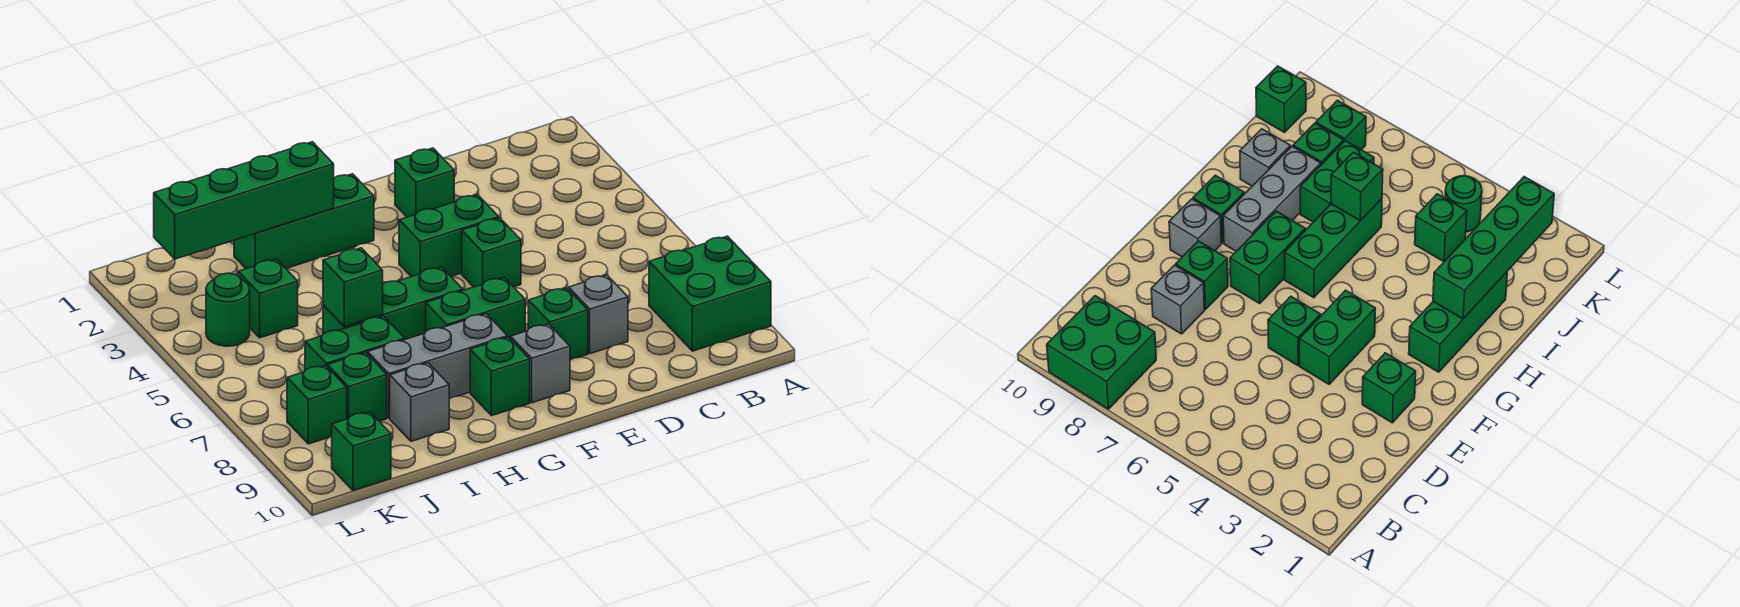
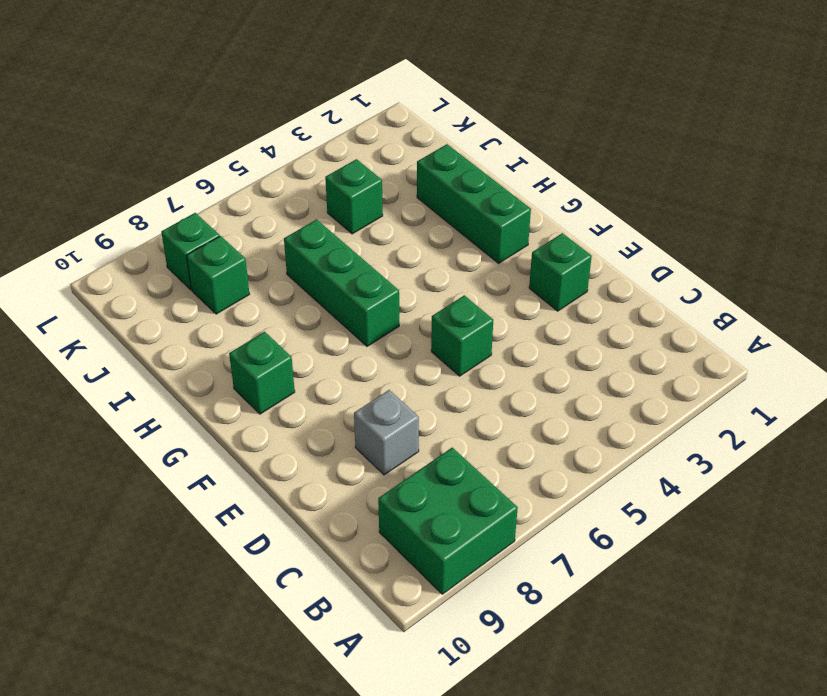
none -> green brick E4:F4 level 1
none -> green brick E8 level 1
none -> green brick F7:G7 level 1

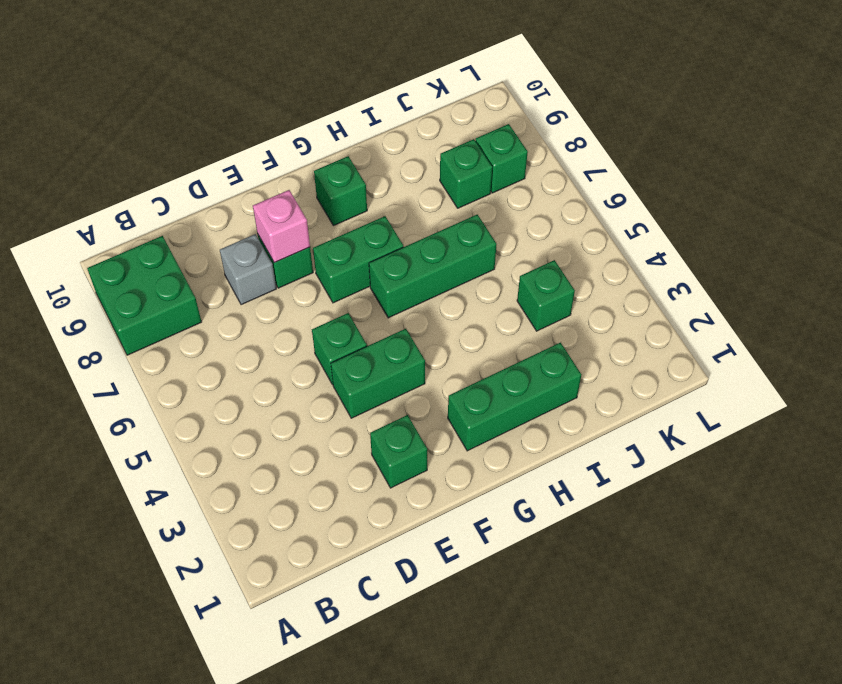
pink brick E8 level 2 -> none
none -> grey brick F9 level 1
none -> grey brick G8:I8 level 1
none -> green brick I7:J7 level 1

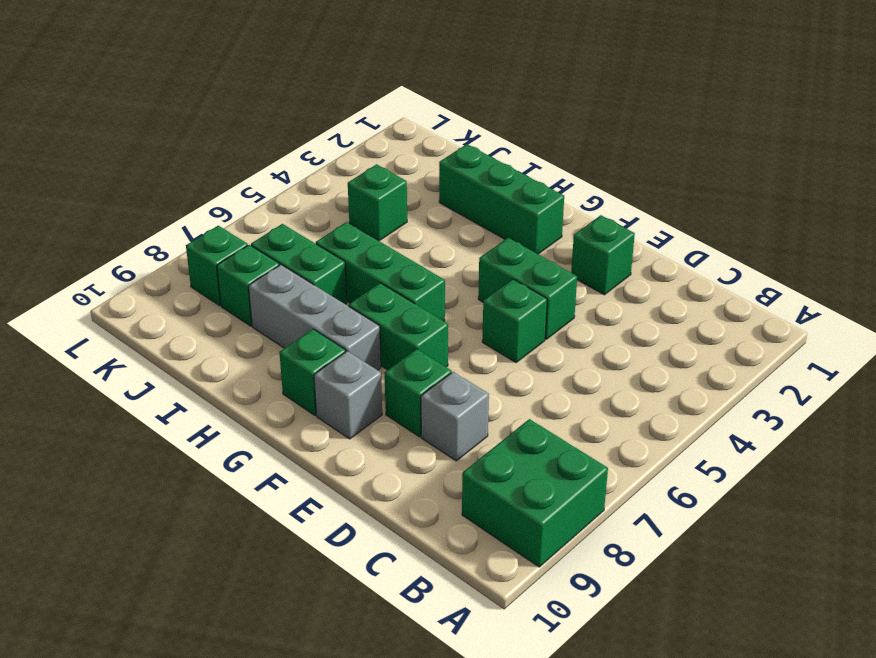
none -> grey brick I9 level 1
none -> green round brick K4 level 1
none -> green brick K10 level 1

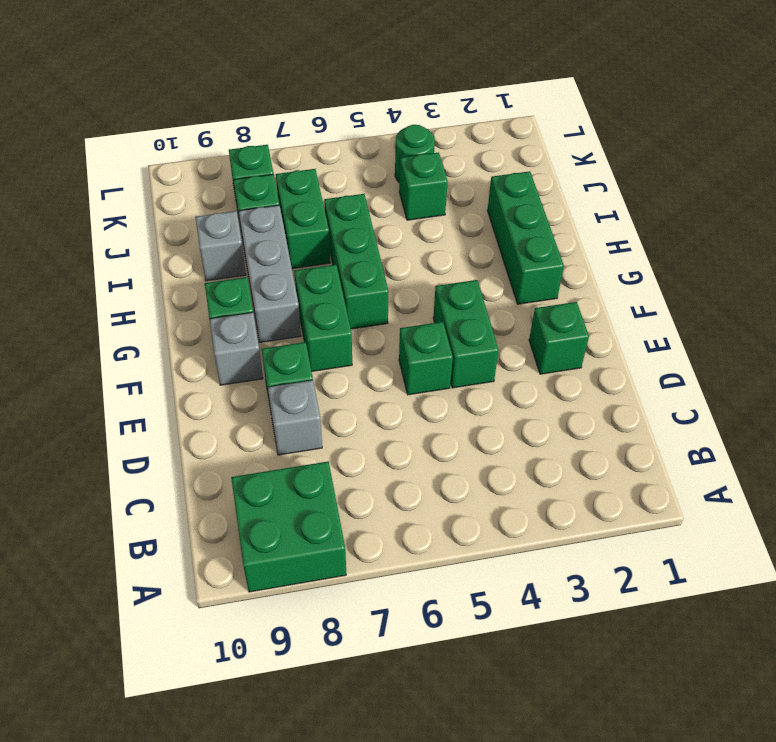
none -> green brick K10 level 1
none -> green brick H2:K2 level 2
none -> green brick I6 level 2

